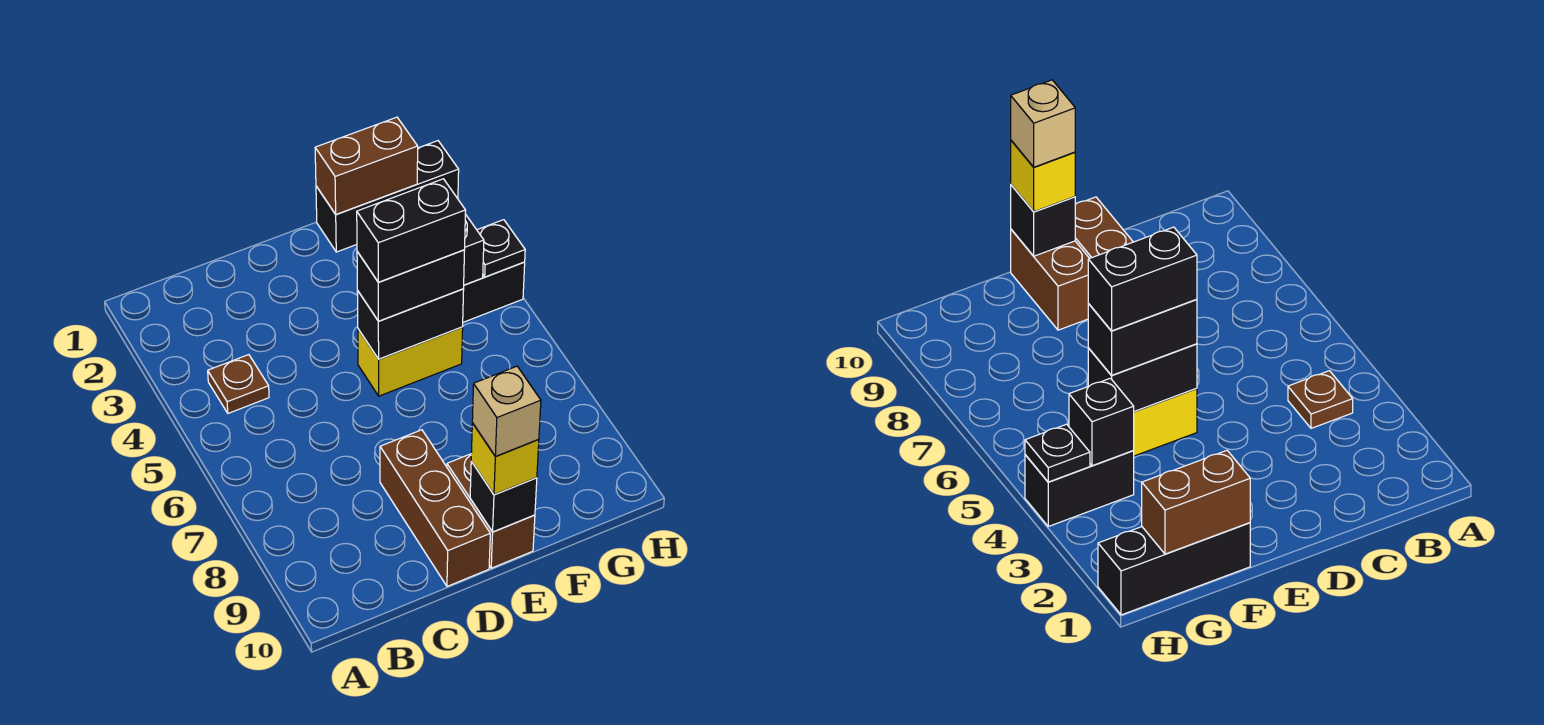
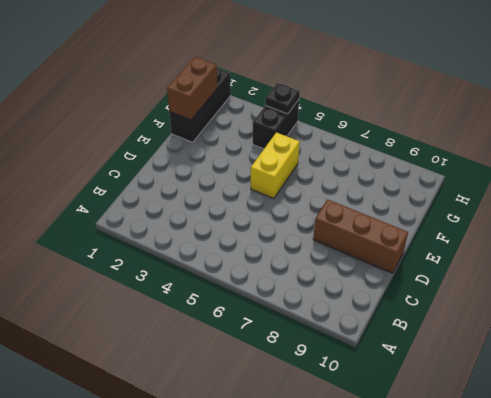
none -> brown plate B4 level 1
none -> brown brick E9:E10 level 1
none -> black brick E5:F5 level 2

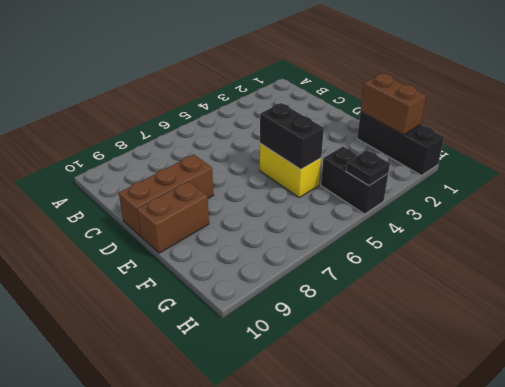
none -> brown plate B4 level 1
none -> black brick E10 level 2
none -> black brick G4 level 2

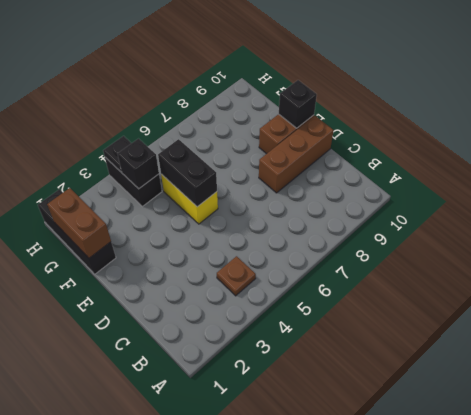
none -> black brick E5:F5 level 3
none -> yellow brick E10 level 3
none -> black brick E5:F5 level 4

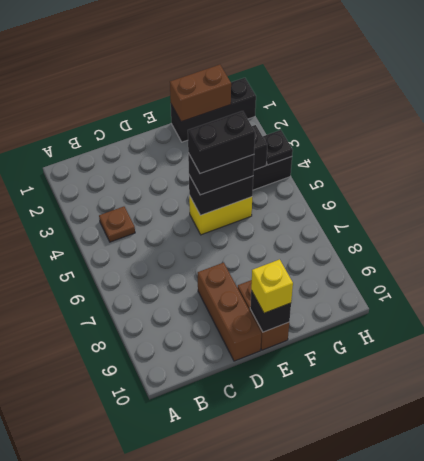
none -> tan brick E10 level 4

